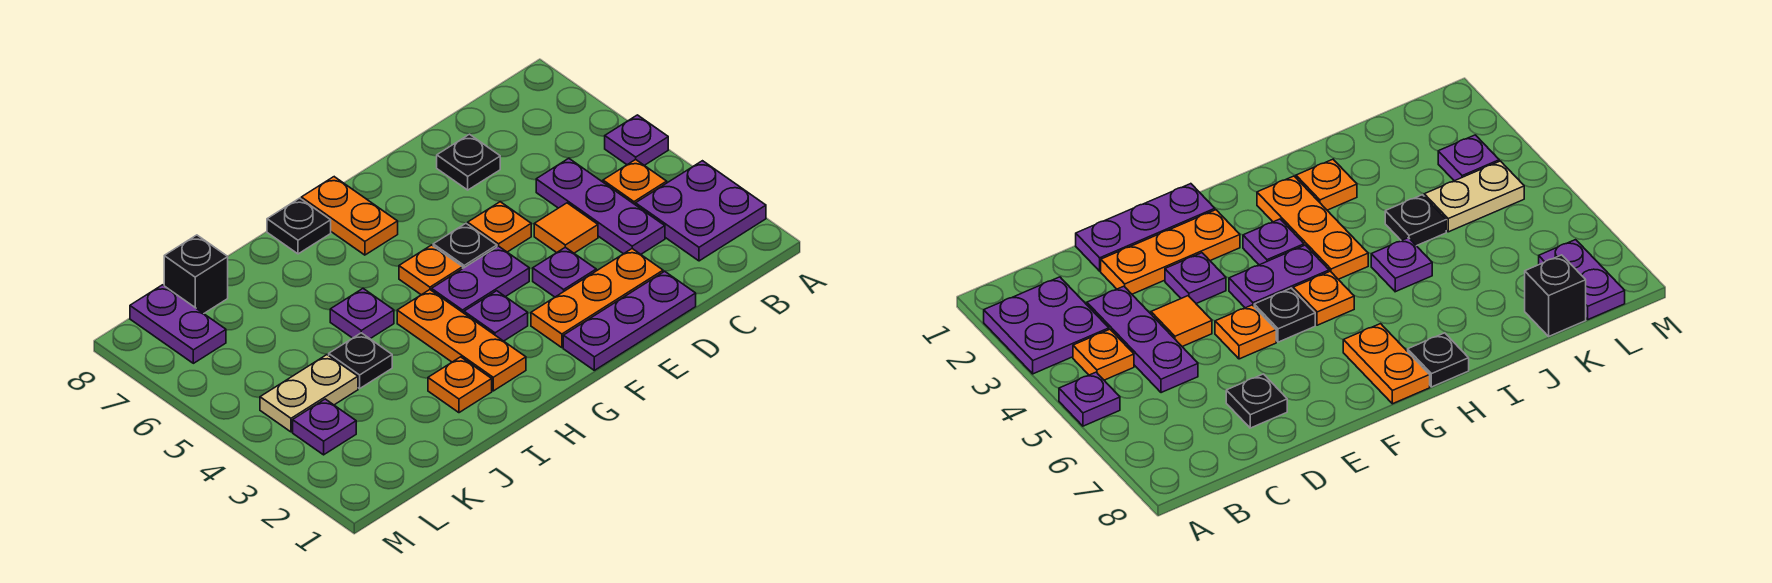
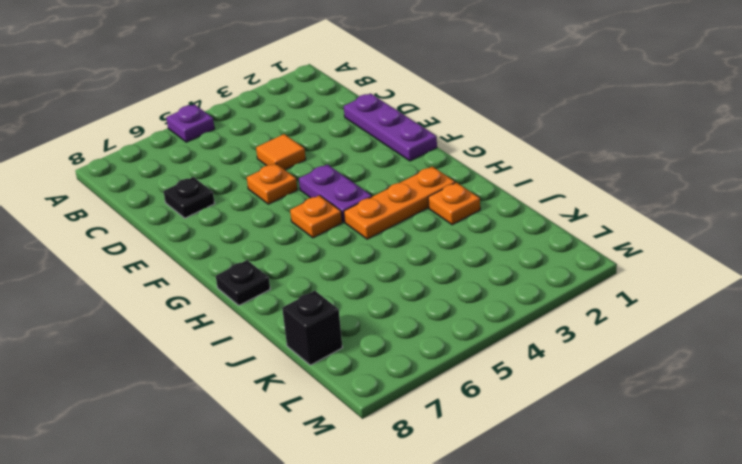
none -> purple plate A2:B3 level 1
none -> orange plate B4 level 1
none -> purple plate C3:C5 level 1

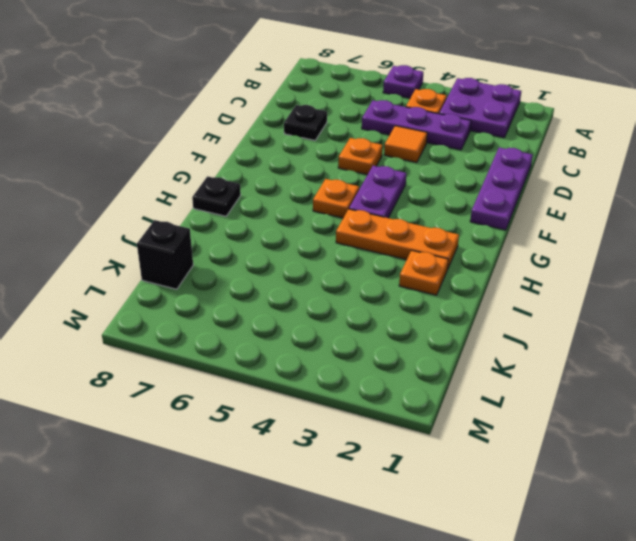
none -> orange plate D2:F2 level 1
none -> purple plate E3 level 1
none -> black plate F5 level 1

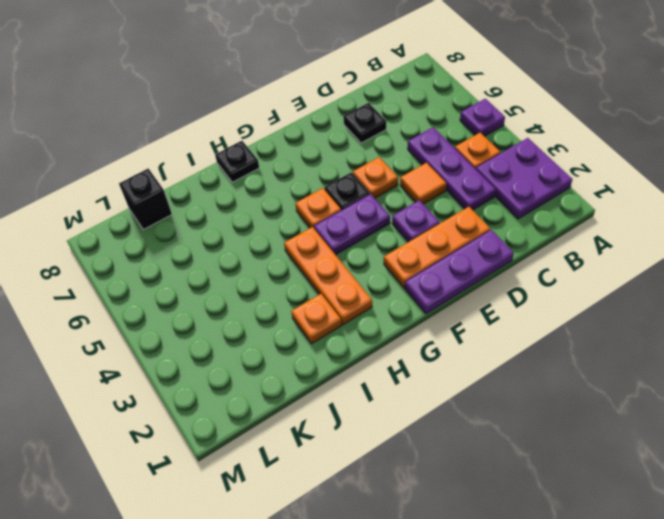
none -> purple plate G3 level 1
none -> orange plate G7:G8 level 1
none -> purple plate I5 level 1

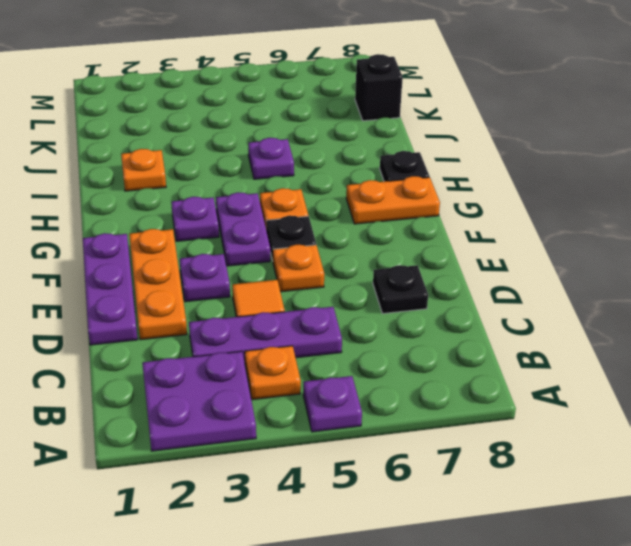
none -> orange plate H2:H4 level 1
none -> black plate J4 level 1
none -> tan plate K4:L4 level 1

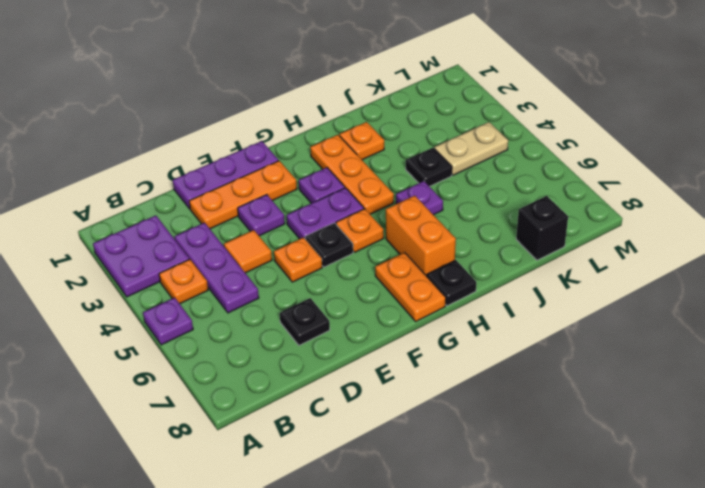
orange brick H6:H7 level 1 -> none
none -> purple plate L3 level 1
none -> purple plate L7:L8 level 1

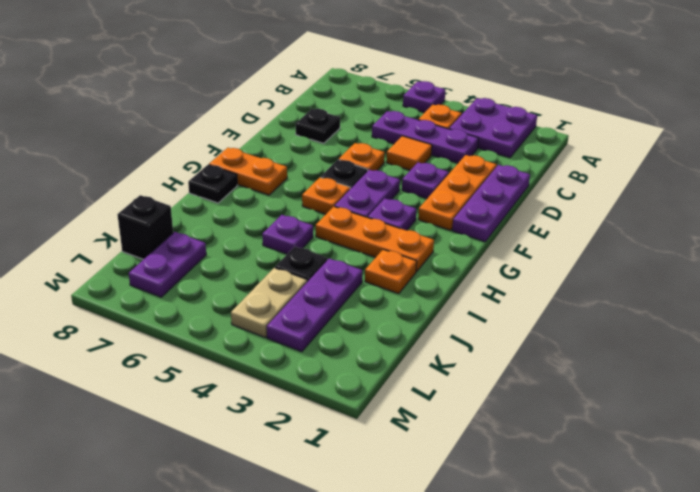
purple plate J3:L3 level 1 -> purple plate L3 level 1
purple plate K7:L7 level 1 -> purple plate L7:L8 level 1

